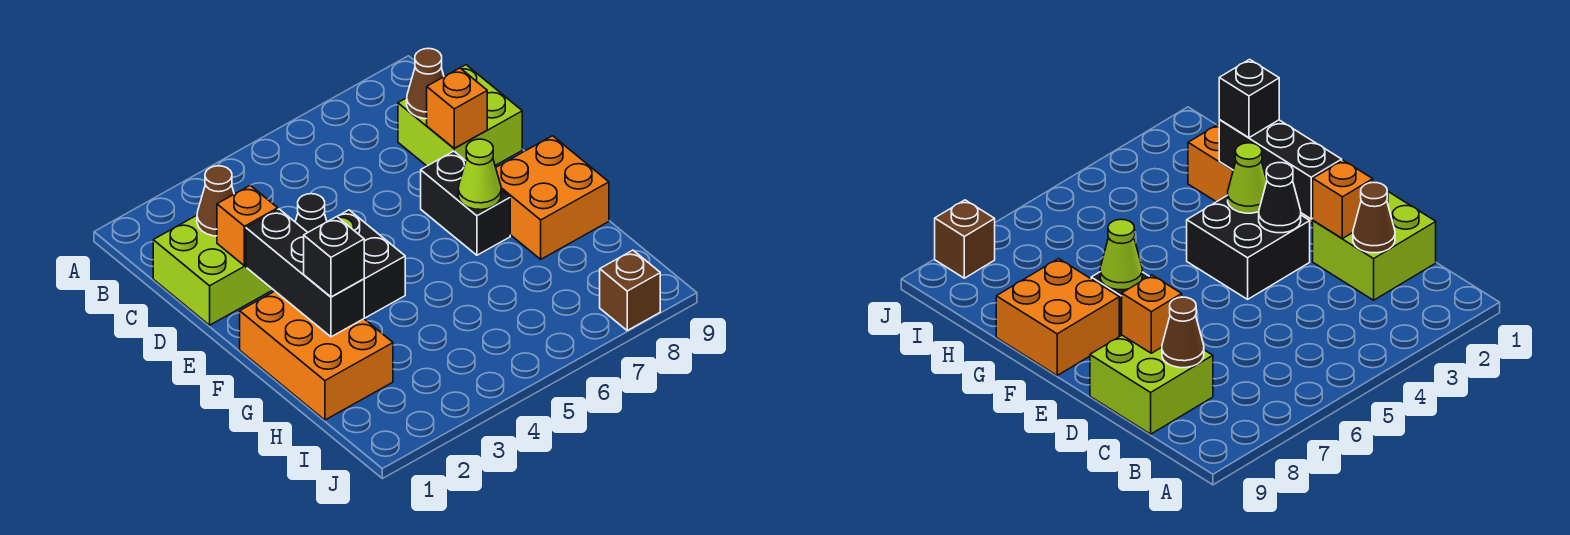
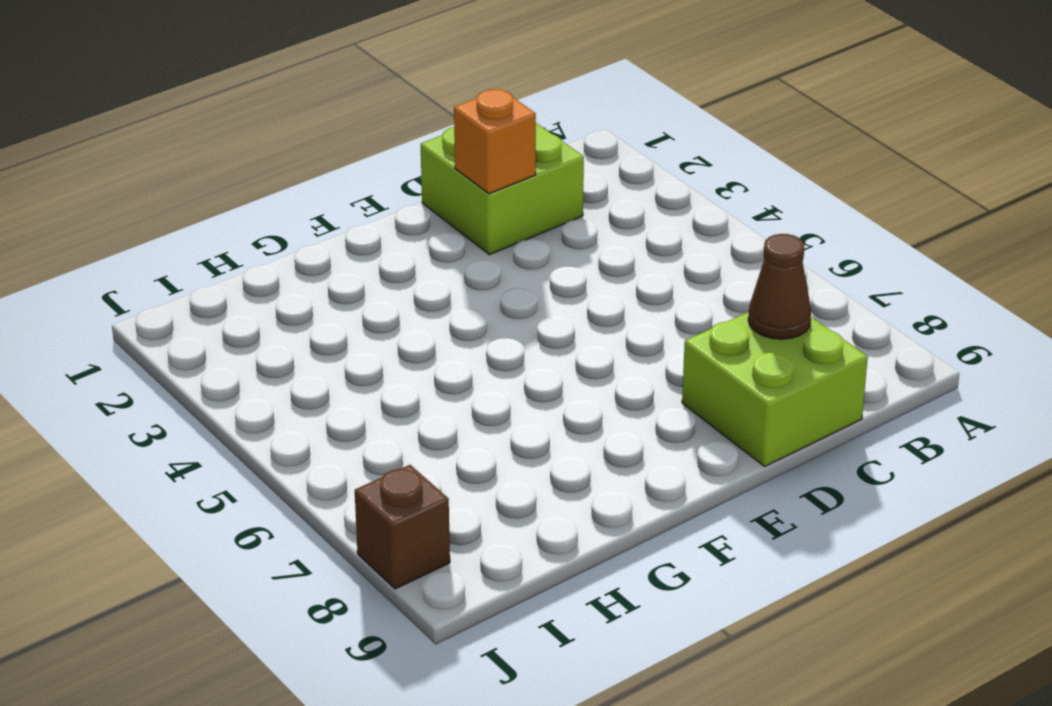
none -> black brick E3:F4 level 1
none -> black brick E7:F7 level 1
none -> orange brick F1:H2 level 1

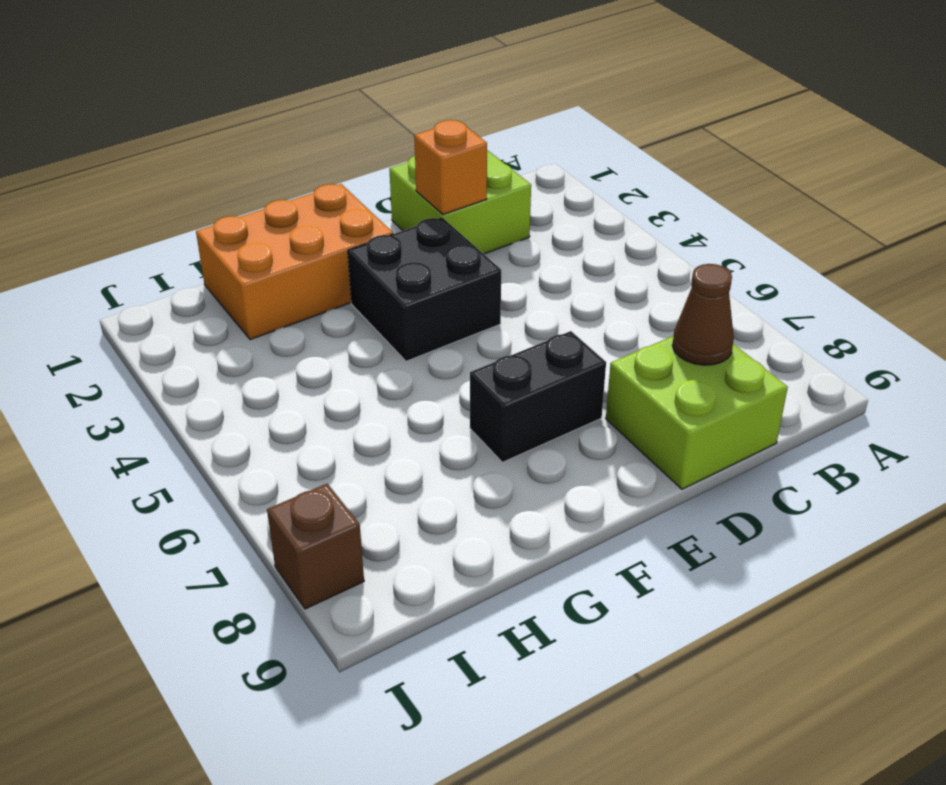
none -> orange brick F8:G9 level 1
none -> brown cone C2 level 2
none -> orange brick D8 level 2

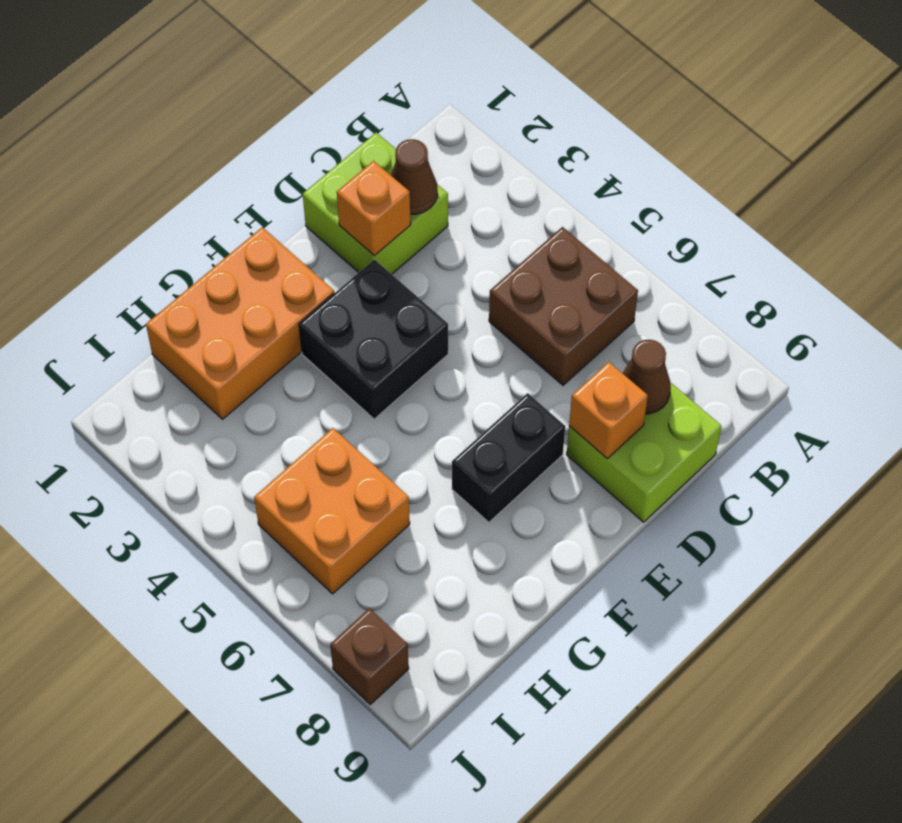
brown brick B5:C6 level 1 -> none
orange brick H5:I6 level 1 -> orange brick F8:G9 level 1
none -> black brick E2:G2 level 2
none -> black cone E3 level 2
none -> lime cone F3 level 2

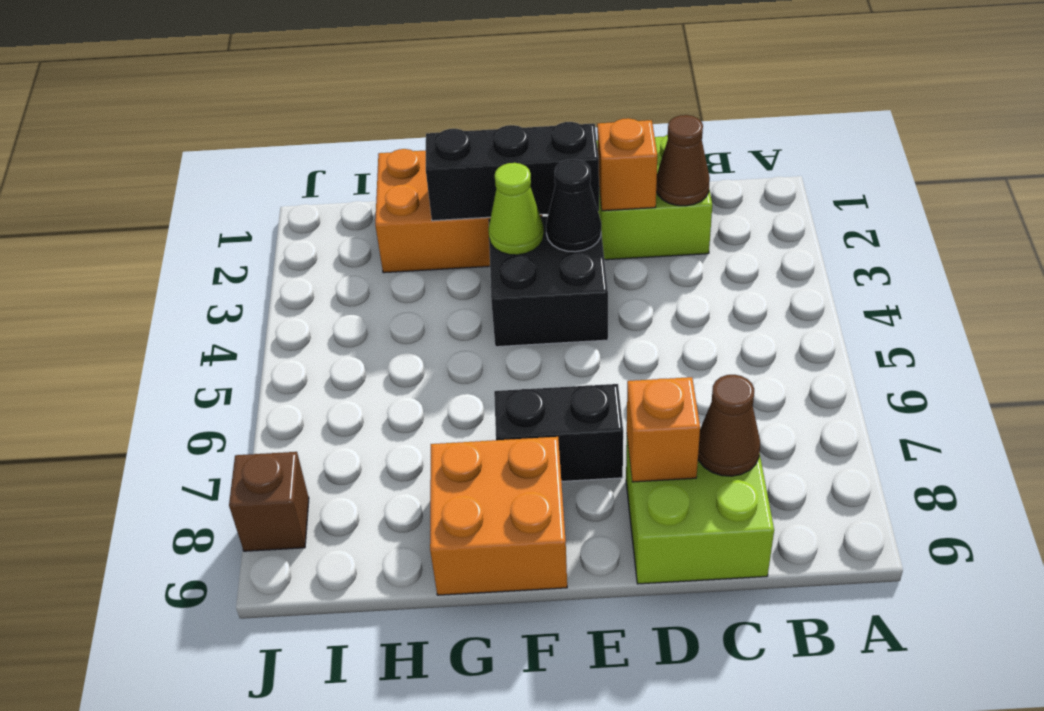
none -> lime cone F7 level 2
none -> black brick G2 level 3

